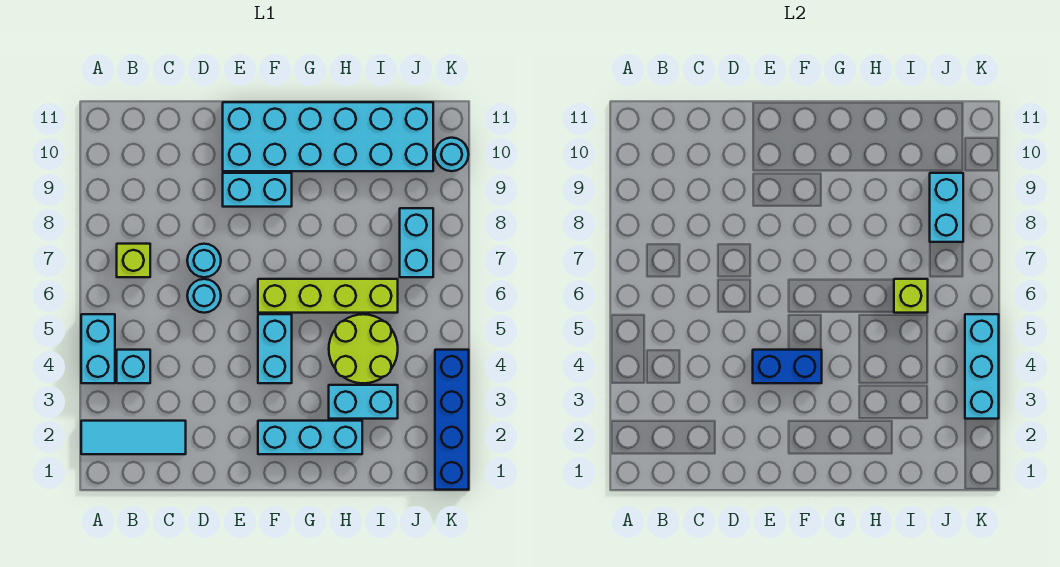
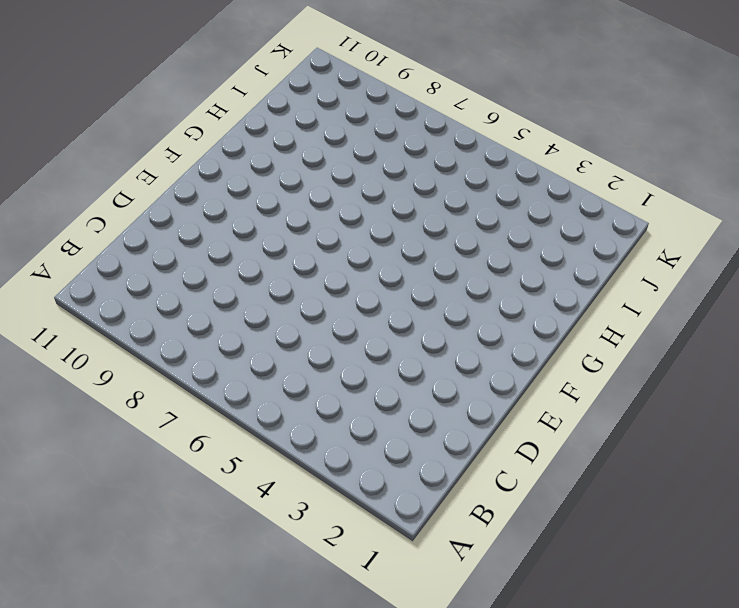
none -> cyan tile A2:C2 level 1
none -> cyan brick A4:A5 level 1
none -> cyan brick B4 level 1

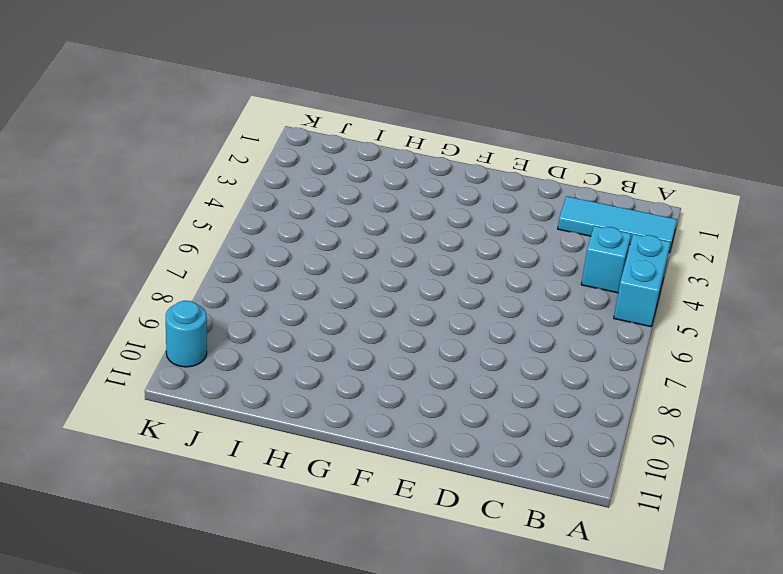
none -> lime brick B7 level 1
none -> cyan round brick D6 level 1
none -> cyan round brick D7 level 1

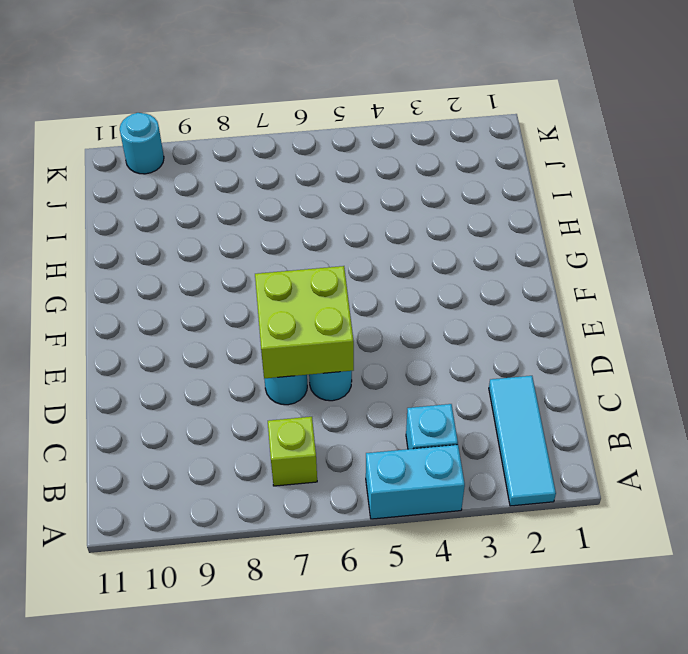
lime brick D6:E7 level 2 -> none
none -> cyan brick E9:F9 level 1
none -> cyan brick E10:J11 level 1
none -> cyan brick F2:H2 level 1

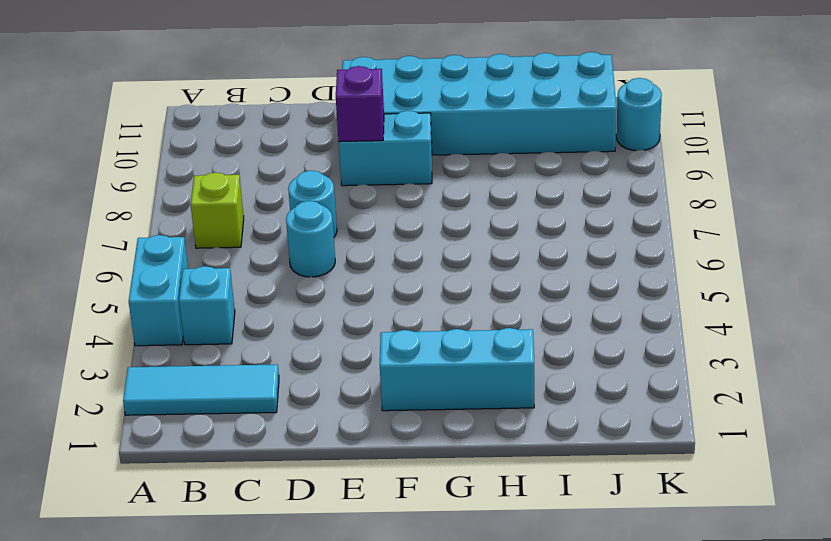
purple brick E9 level 2 -> none
none -> cyan brick F4:F5 level 1
none -> lime brick F6:I6 level 1
none -> cyan brick H3:I3 level 1

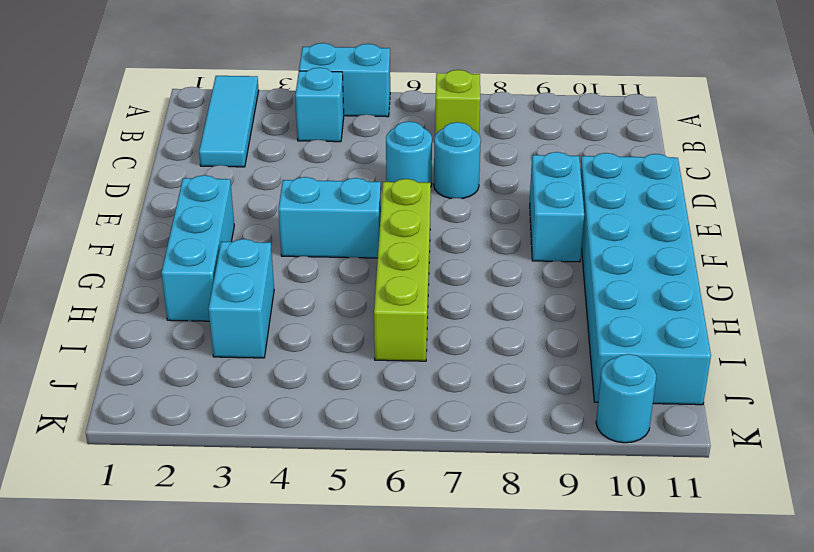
none -> lime round brick H4:I5 level 1
none -> cyan brick J7:J8 level 1
none -> blue brick K1:K4 level 1

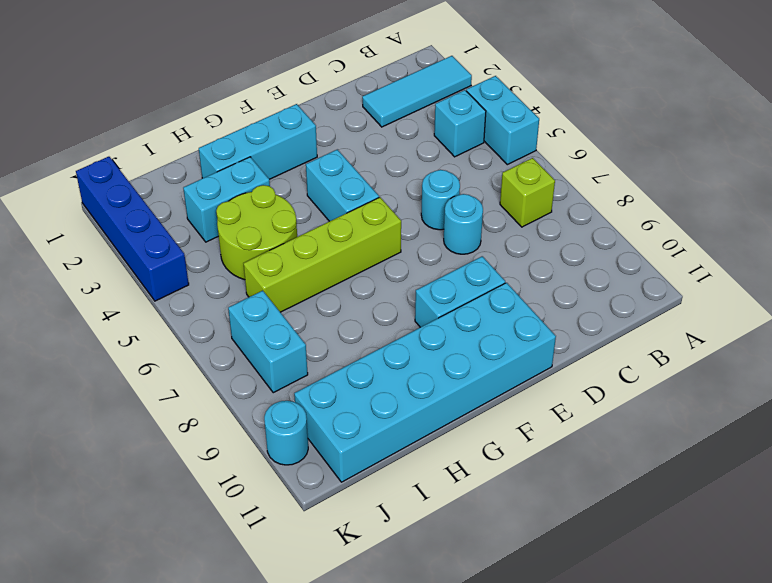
none -> blue brick E4:F4 level 2
none -> lime brick I6 level 2
none -> cyan brick J8:J9 level 2

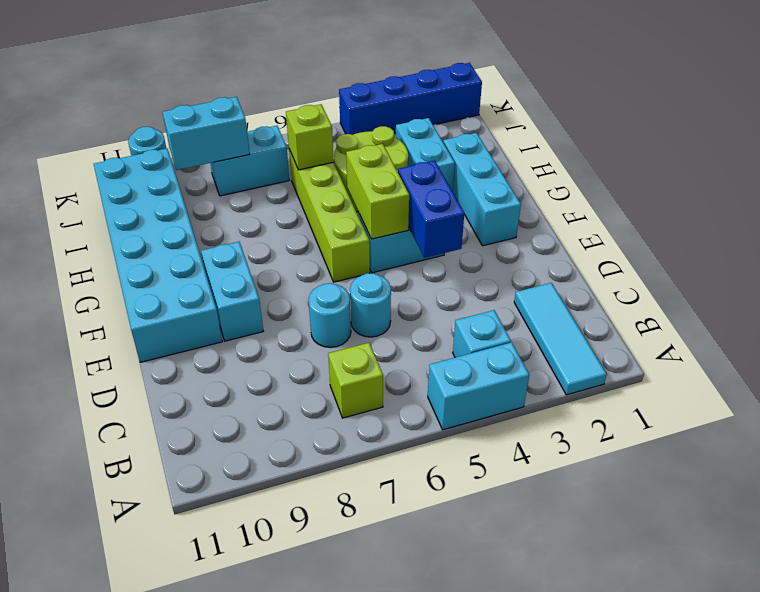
lime brick F5:G5 level 2 -> none
none -> cyan brick K3:K5 level 2

